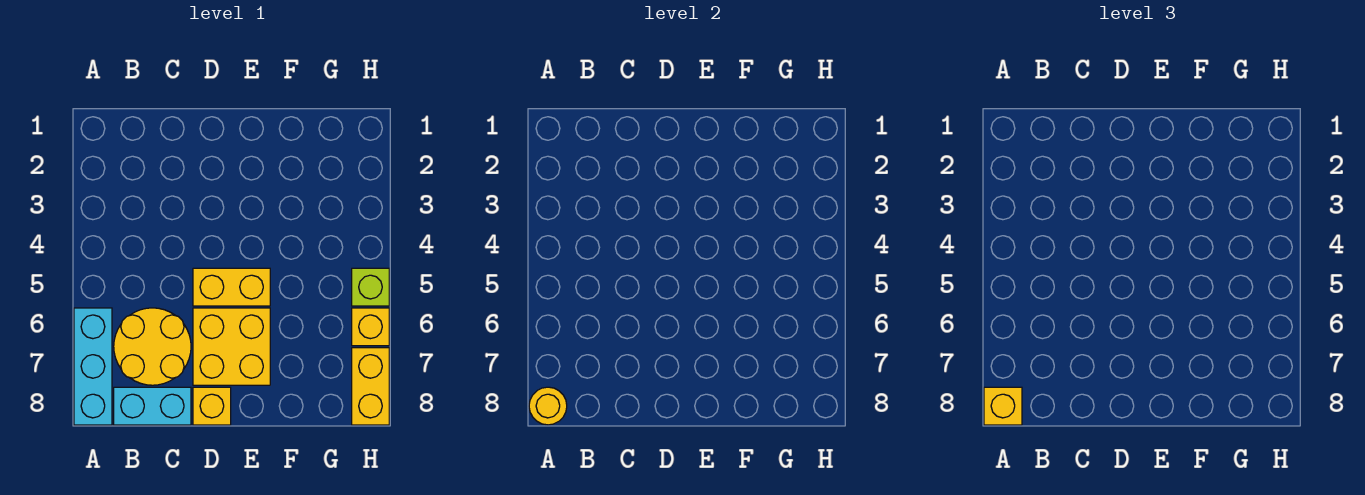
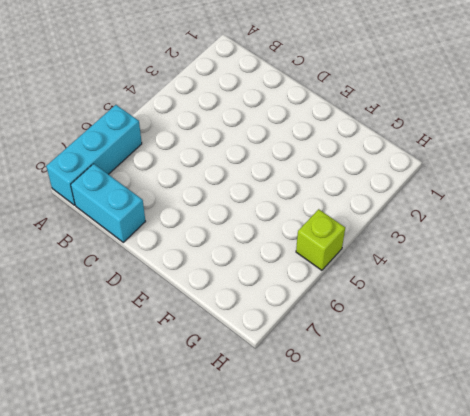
none -> yellow round brick B6:C7 level 1
none -> yellow brick D5:E5 level 1

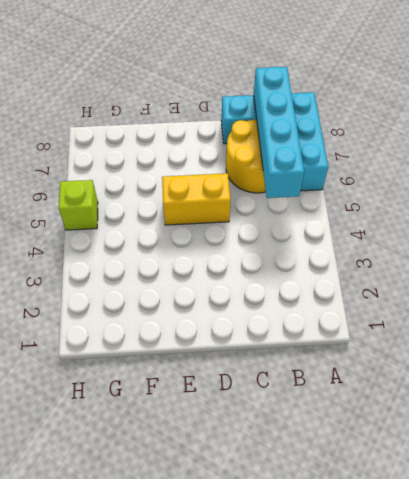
cyan brick B5:B8 level 2 -> none
none -> yellow brick D6:E7 level 1
none -> yellow brick D8 level 1

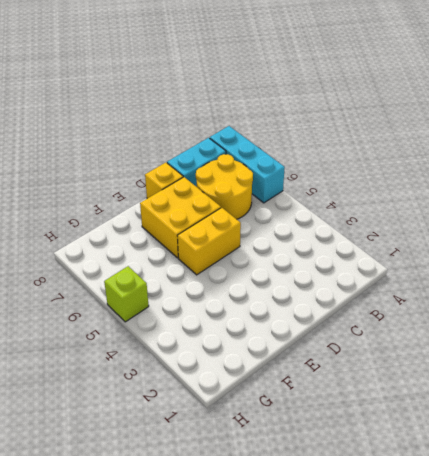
none -> yellow brick H6 level 1
none -> yellow brick H7:H8 level 1

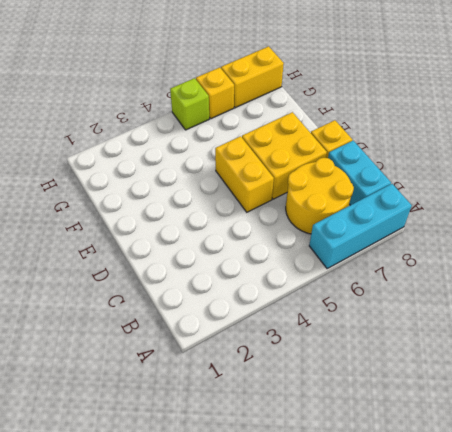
none -> yellow round brick A8 level 2
none -> yellow brick A8 level 3

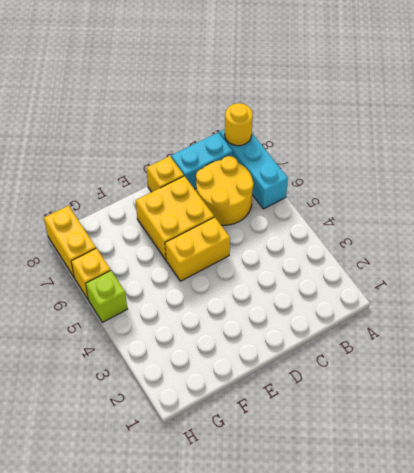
none -> yellow brick A8 level 3

